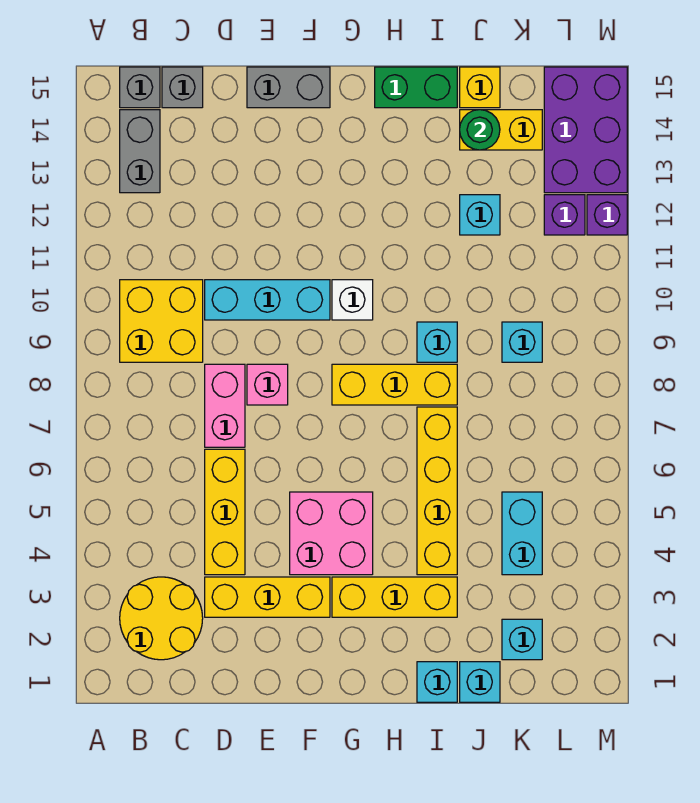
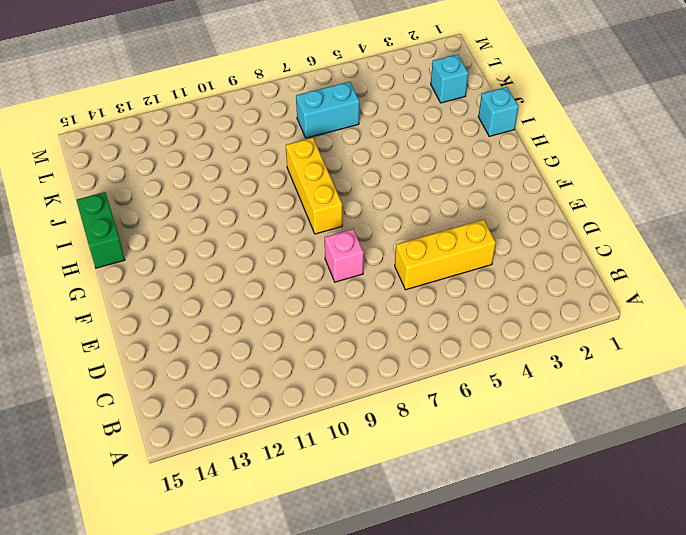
cyan brick K6:K7 level 1 -> cyan brick K4:K5 level 1
none -> yellow round brick B2:C3 level 1
none -> yellow brick B9:C10 level 1
none -> grey brick B13:B14 level 1
none -> grey brick B15 level 1

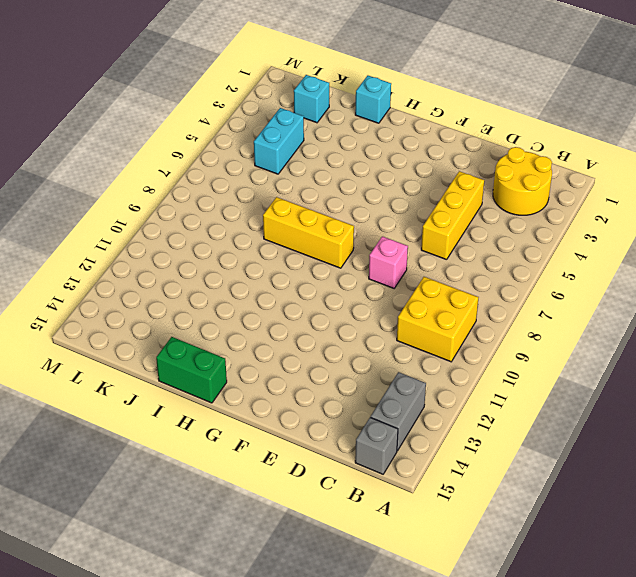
none -> grey brick C15 level 1
none -> yellow brick D3:F3 level 1
none -> pink brick D7:D8 level 1
none -> cyan brick D10:F10 level 1

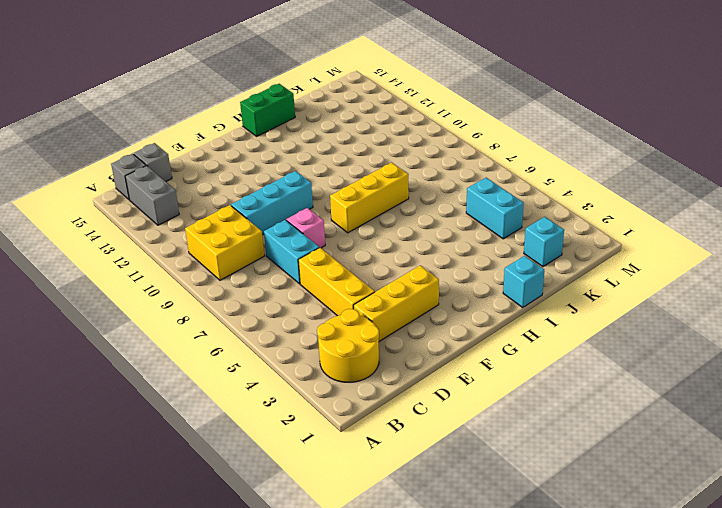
cyan brick D7:D8 level 1 -> pink brick D7:D8 level 1
none -> grey brick E15:F15 level 1
none -> pink brick F4:G5 level 1
none -> yellow brick G3:I3 level 1
none -> white brick G10 level 1

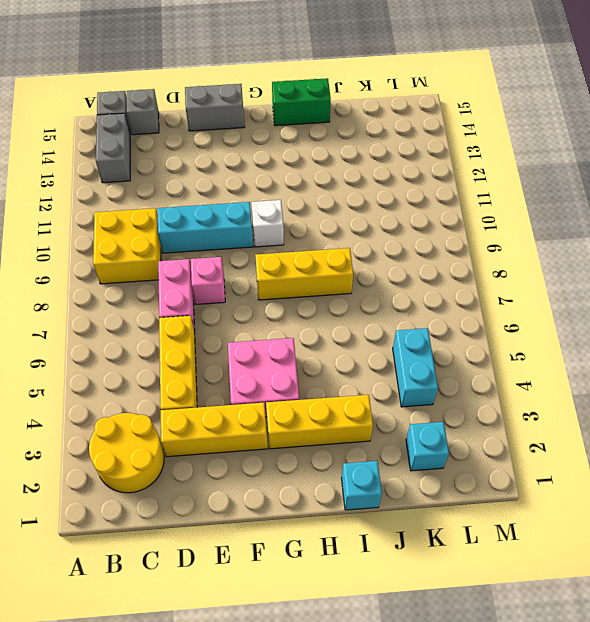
none -> yellow brick I4:I7 level 1
none -> cyan brick I9 level 1
none -> cyan brick J1 level 1
none -> cyan brick J12 level 1

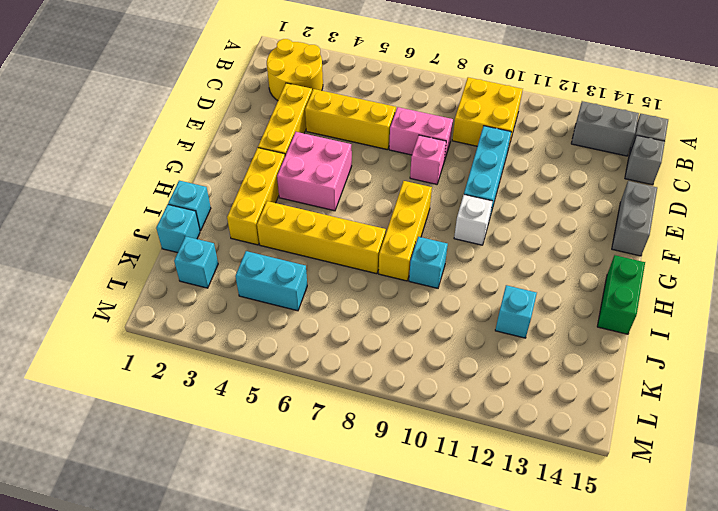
none -> yellow brick J14:K14 level 1
none -> yellow brick J15 level 1
none -> cyan brick K9 level 1
none -> purple brick L12 level 1

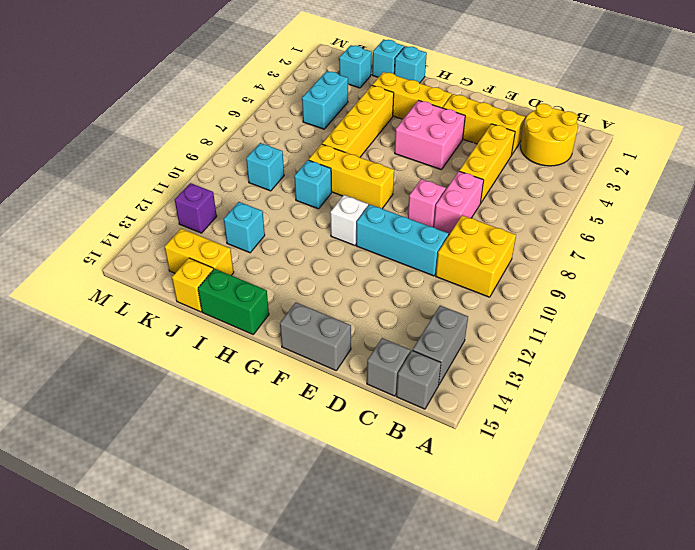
none -> purple brick L13:M15 level 1
none -> purple brick M12 level 1
none -> green round brick J14 level 2

